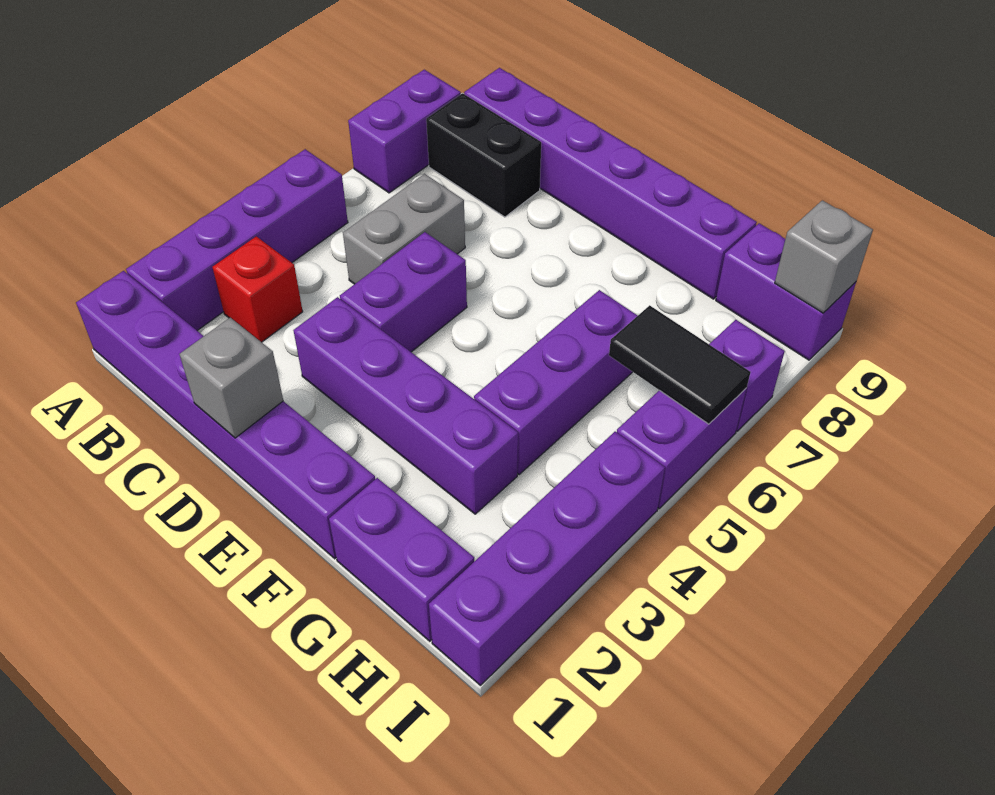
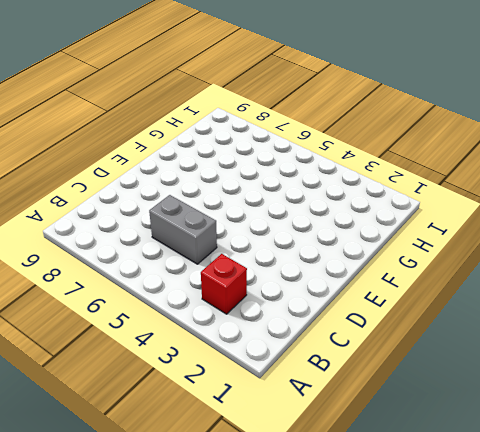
none -> purple brick A1:F1 level 1
none -> purple brick A2:A5 level 1
none -> purple brick A7:A8 level 1

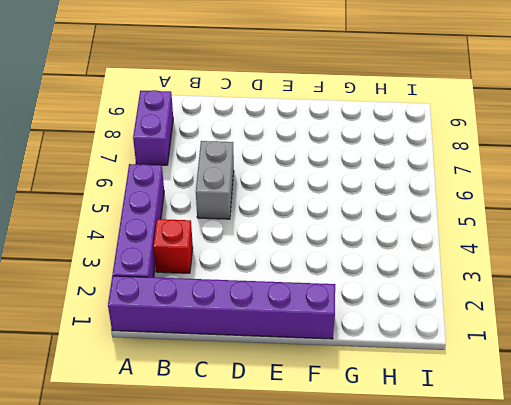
none -> black brick B8:C8 level 1
none -> purple brick B9:G9 level 1
none -> purple brick D3:G3 level 1

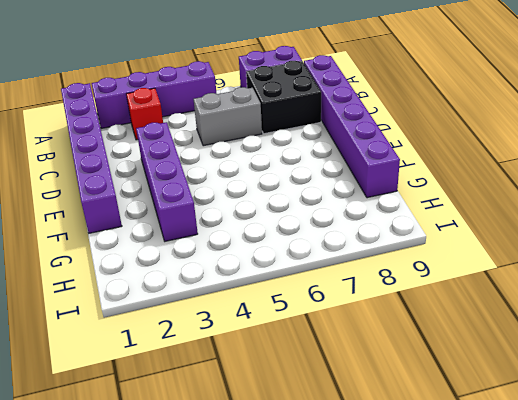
black brick B7:C8 level 1 -> black brick B8:C8 level 1
none -> purple brick D4:D5 level 1
none -> purple brick G1:H1 level 1
none -> purple brick G4:G6 level 1

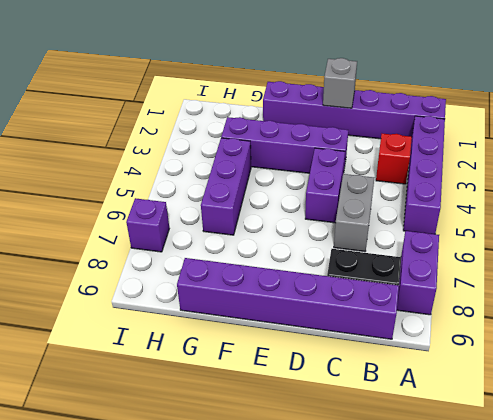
none -> purple brick G1:H1 level 1
none -> purple brick H9:I9 level 1
none -> purple brick I1:I4 level 1

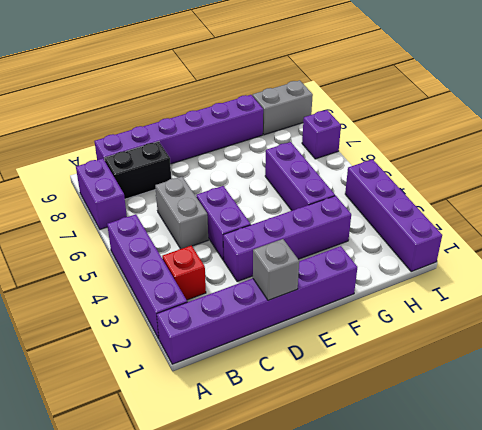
grey brick H9:I9 level 1 -> purple brick H9:I9 level 1
none -> purple brick G1:H1 level 1
none -> purple brick I5:I6 level 1
none -> black tile H6:I6 level 2

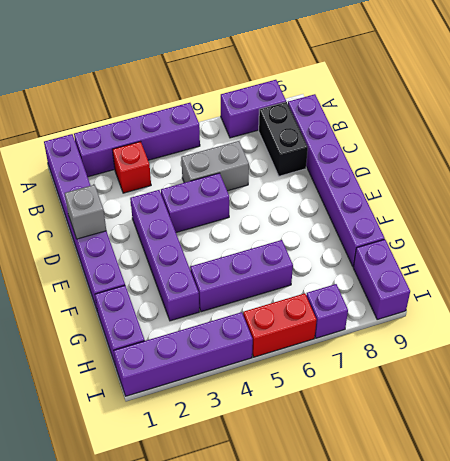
red brick I5:I6 level 1 -> purple brick I5:I6 level 1
none -> black tile H6:I6 level 2
none -> grey brick I9 level 2

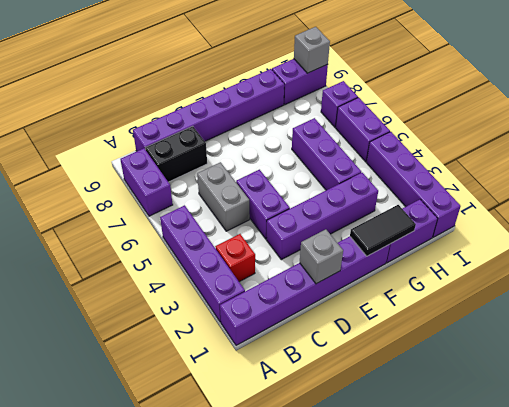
black tile F1:G1 level 2 -> black tile H6:I6 level 2

